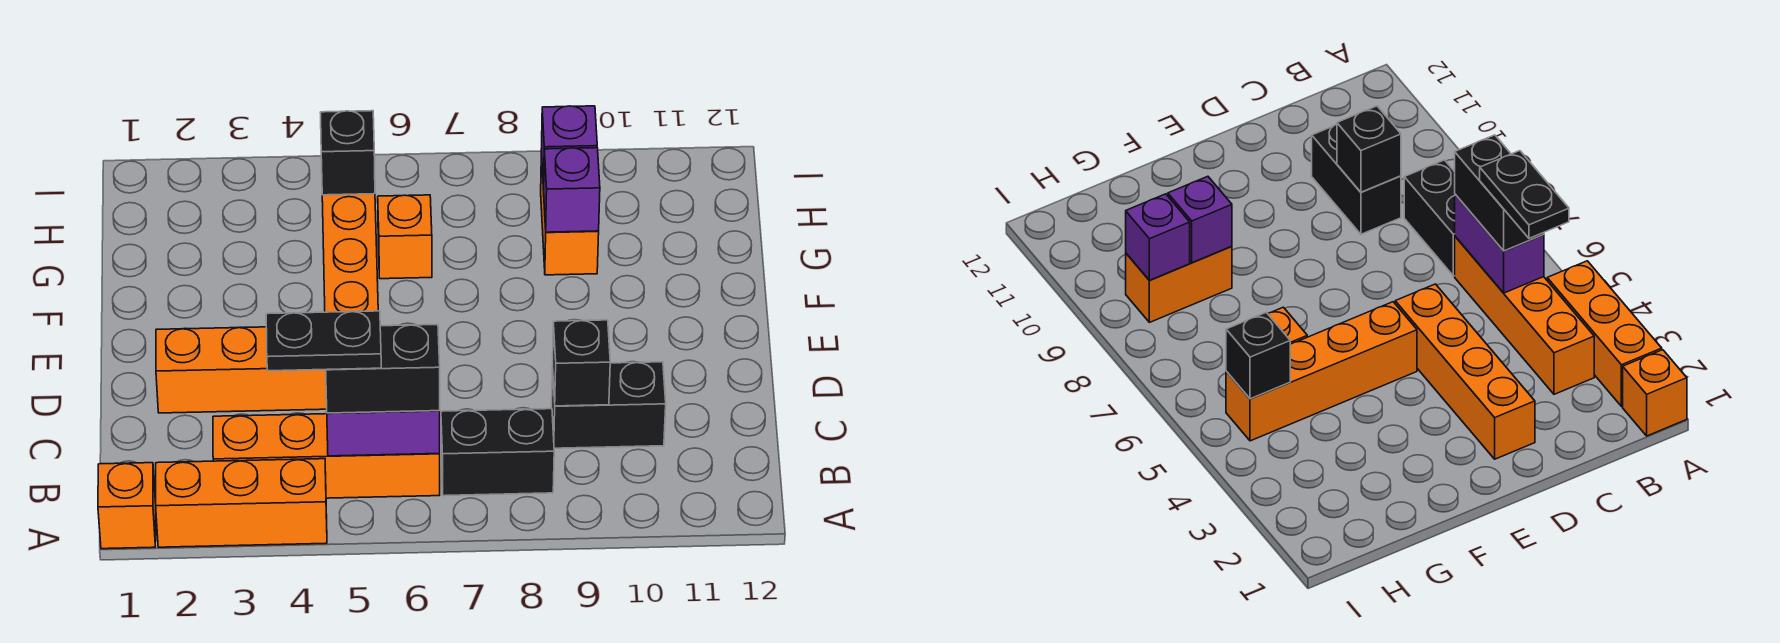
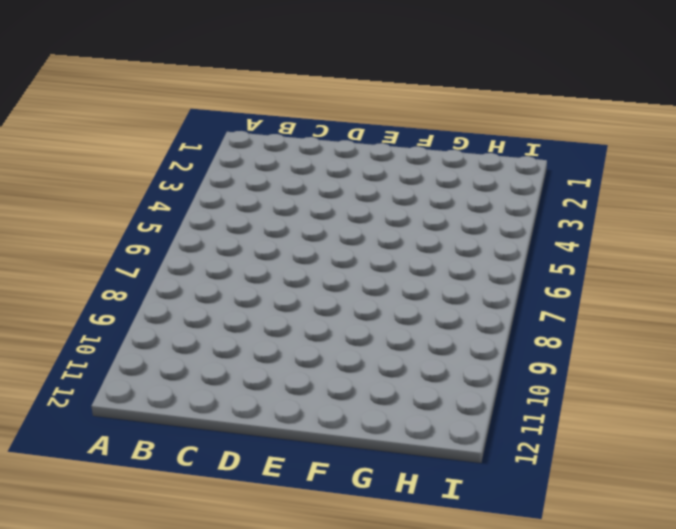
none -> orange brick A1 level 1
none -> orange brick A2:A4 level 1
none -> orange brick B3:B6 level 1

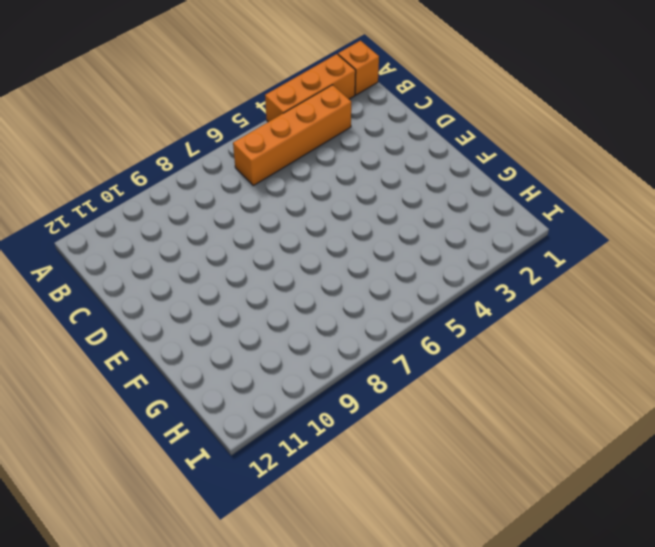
none -> black brick B7:B8 level 1
none -> black brick C9:C10 level 1
none -> orange brick D2:D5 level 1

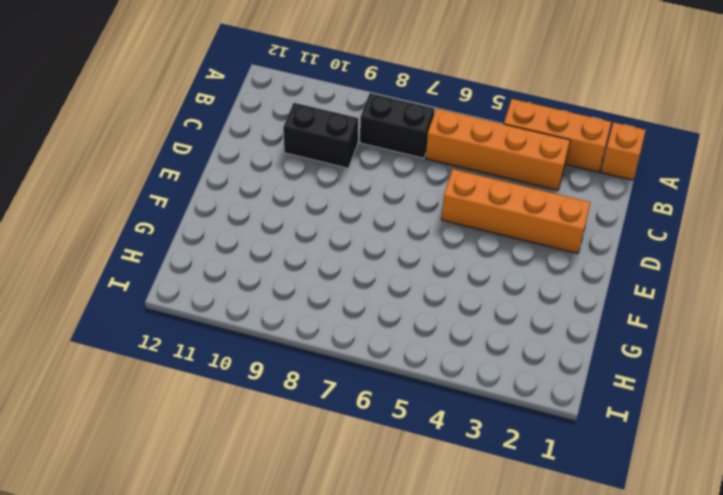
none -> orange brick E5:H5 level 1
none -> orange brick G6 level 1
none -> orange brick G9:H9 level 1

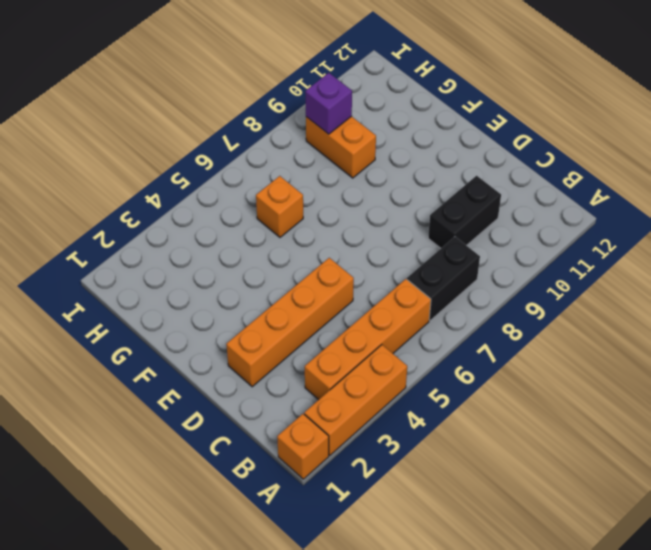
none -> orange brick E5:H5 level 1
none -> purple brick B5:B6 level 2
none -> black brick C9 level 2

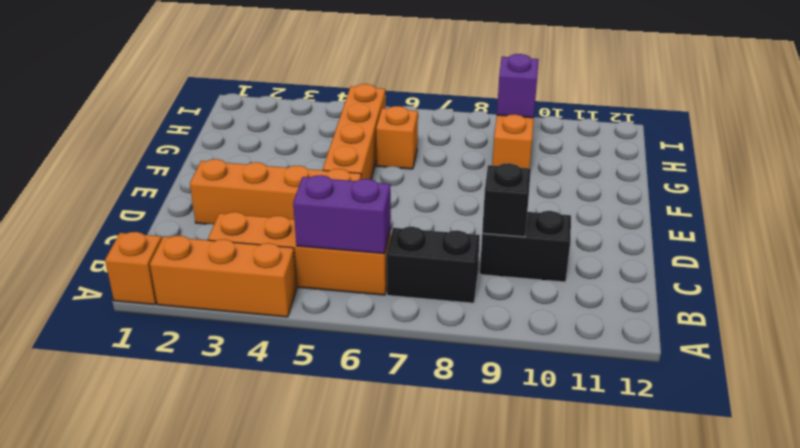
none -> purple brick G9 level 2
none -> black brick H5 level 2
none -> black brick B5:B6 level 3

